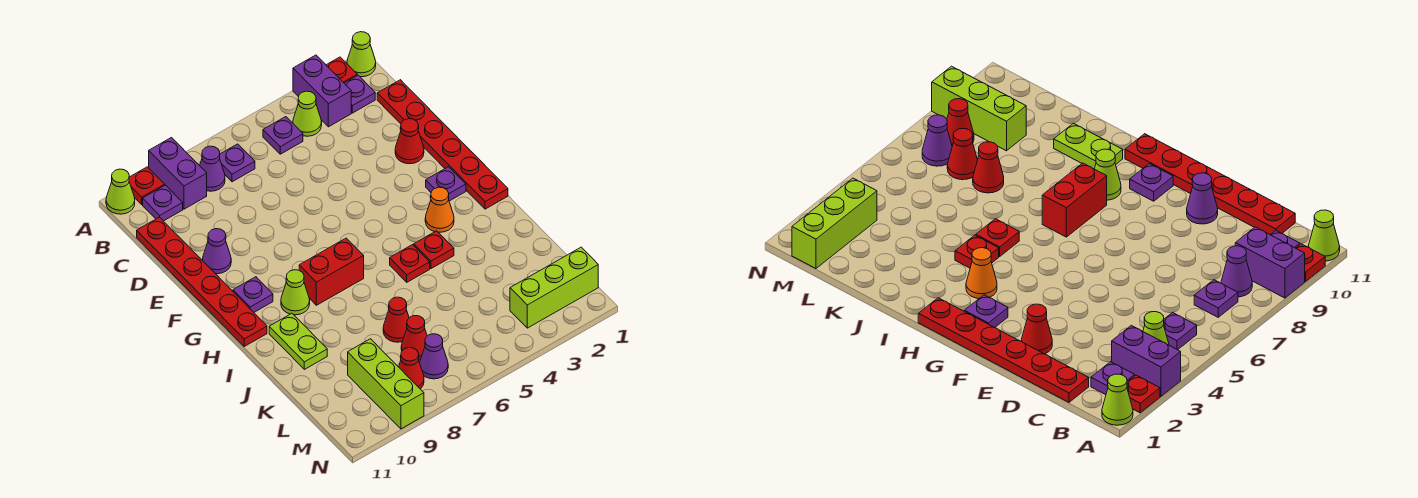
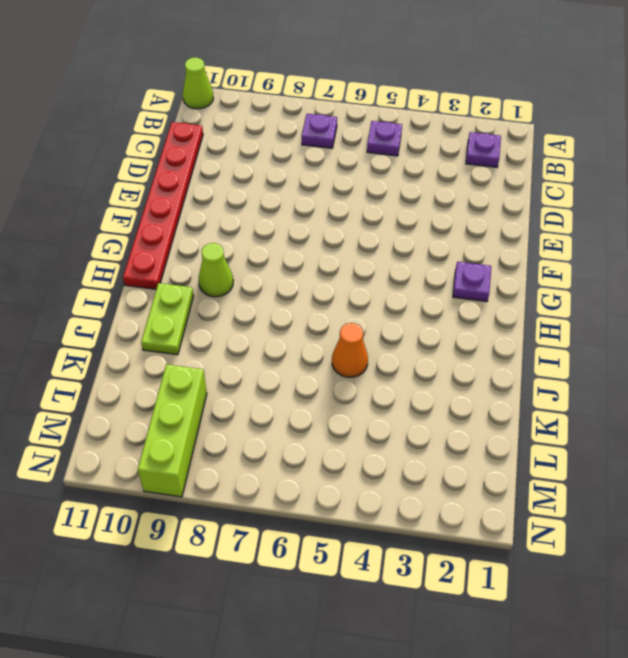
orange cone J5 level 1 -> orange cone H3 level 1
none -> lime cone A1 level 1
none -> red plate A2 level 1
none -> purple brick A3:B3 level 1
none -> purple brick A9:B9 level 1

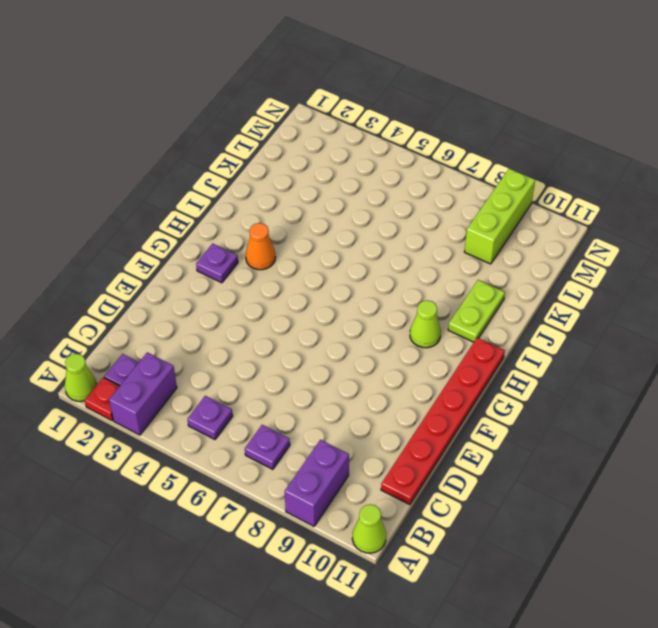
none -> red plate A10 level 1
none -> lime cone B4 level 1
none -> purple cone B8 level 1
none -> purple plate B10 level 1

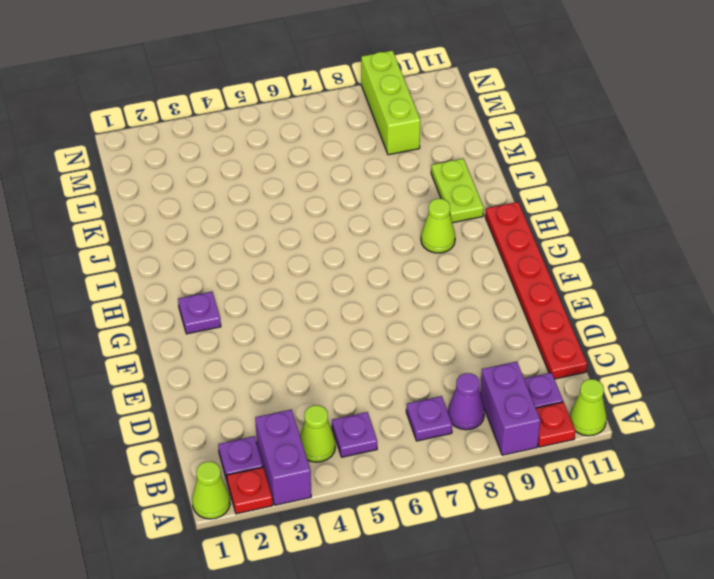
none -> red plate C1:H1 level 1
none -> red cone E2 level 1
none -> purple cone E10 level 1
none -> purple plate G10 level 1

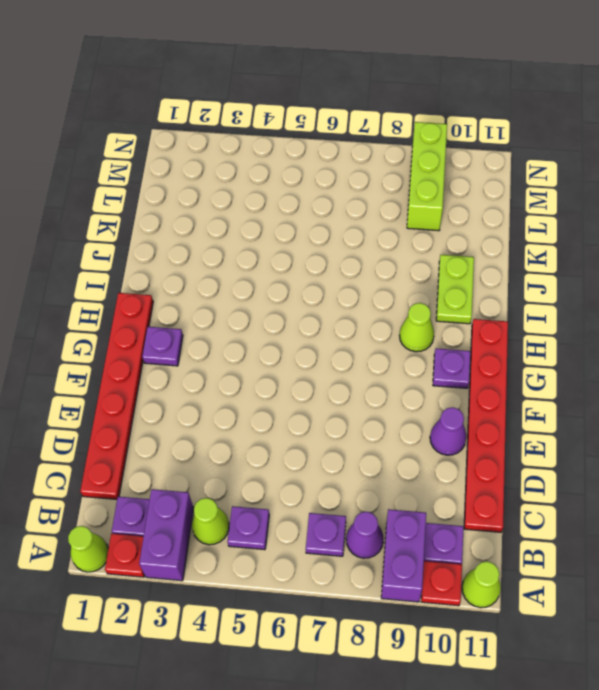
none -> red cone E2 level 1
none -> orange cone H3 level 1
none -> red brick H7:H8 level 1
none -> red plate I4 level 1

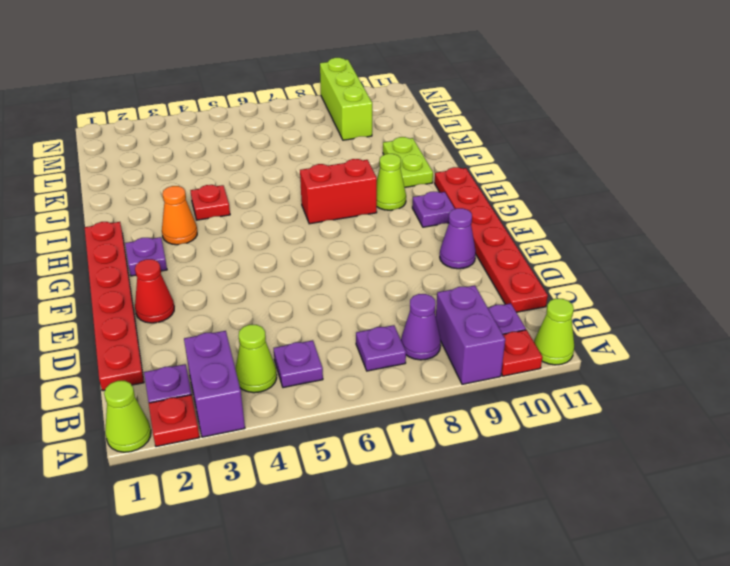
none -> red plate I5 level 1
none -> red cone K7 level 1
none -> red cone L7 level 1
none -> lime brick M1:M3 level 1

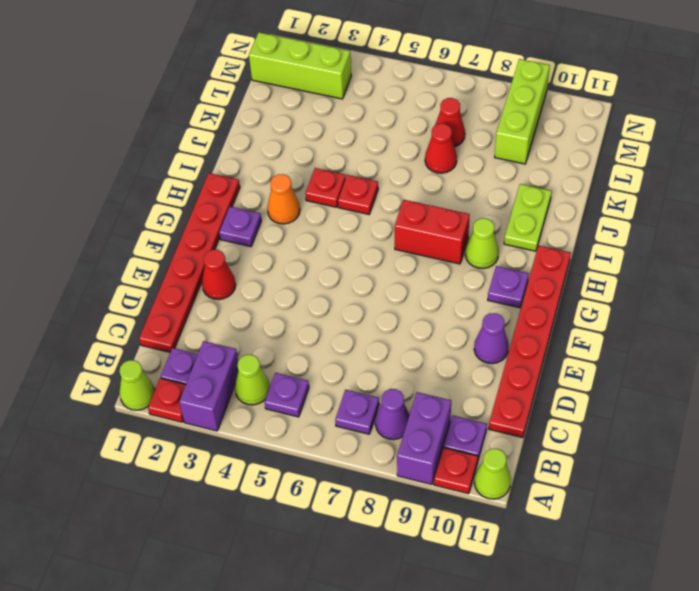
none -> purple cone M7 level 1
none -> red cone M8 level 1

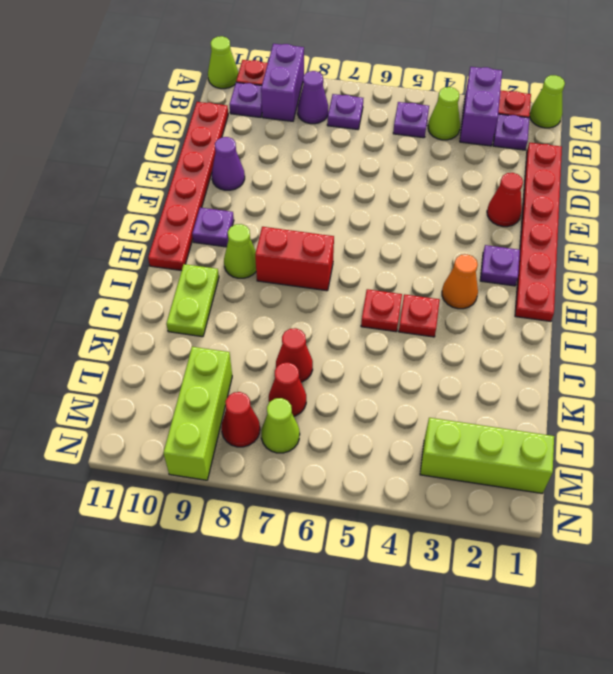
lime cone M7 level 1 -> purple cone M7 level 1

